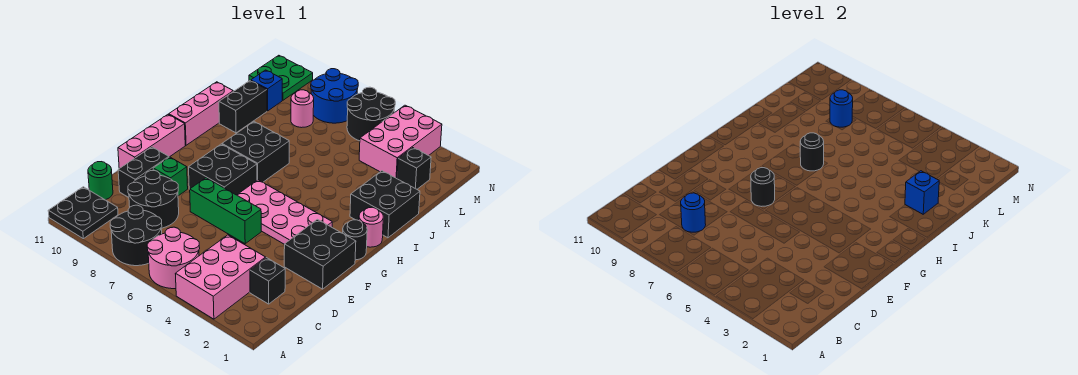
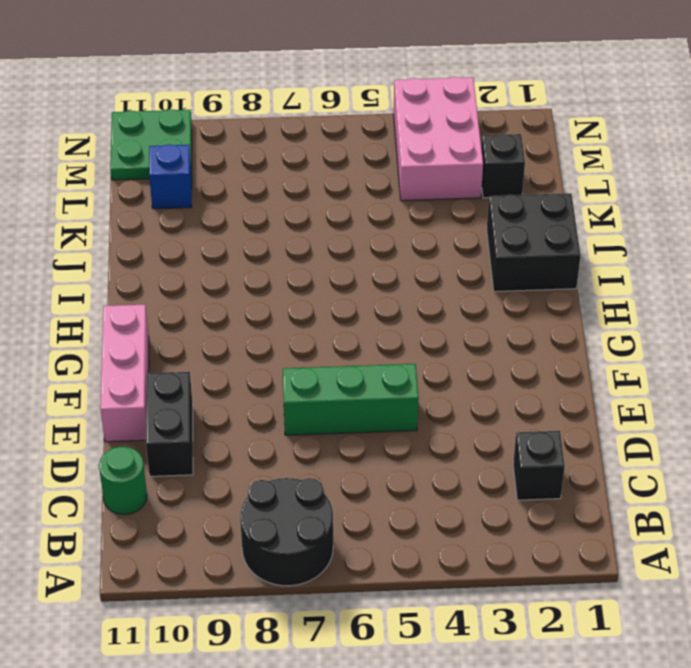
none -> pink brick A3:C4 level 1
none -> pink round brick A5:B6 level 1
none -> black plate A10:B11 level 1
none -> black round brick C8:D9 level 1

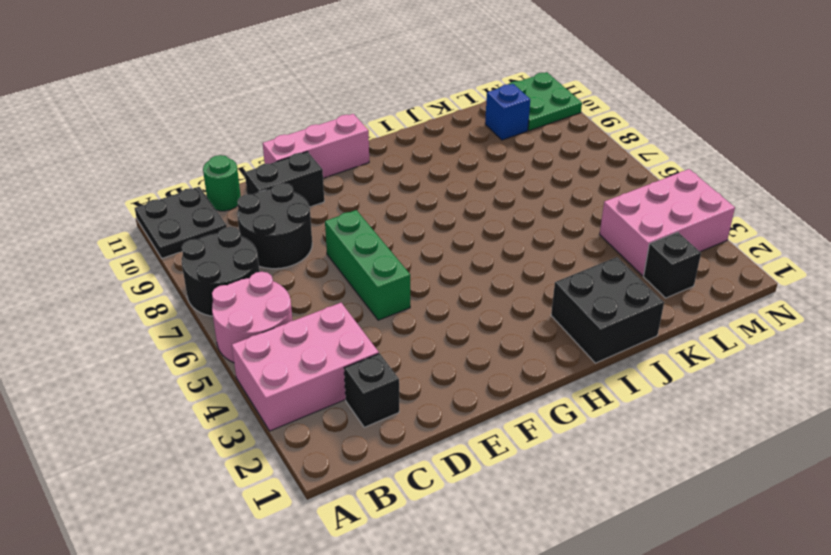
none -> black brick E1:F2 level 1
none -> green brick E9 level 1
none -> pink plate F3:G6 level 1
none -> black brick F7:G8 level 1

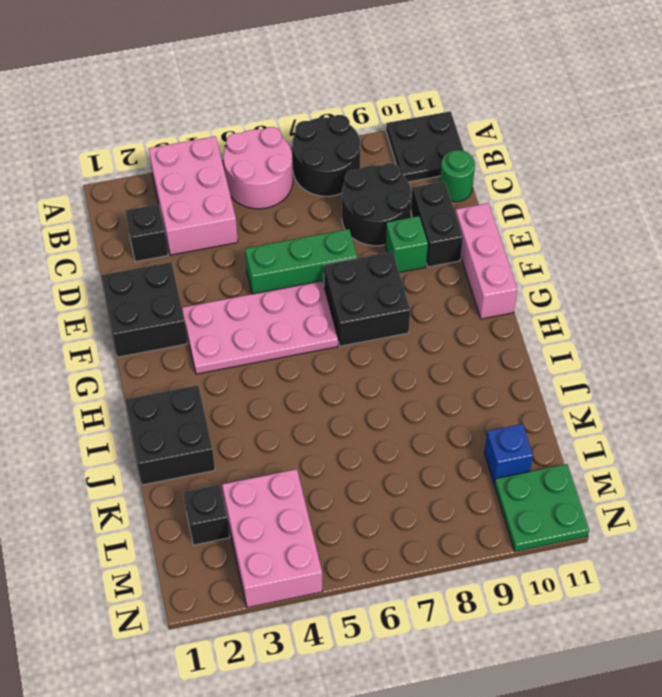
none -> black round brick G1 level 1
none -> pink round brick H1 level 1
none -> black brick H7:I8 level 1
none -> pink brick H11:J11 level 1

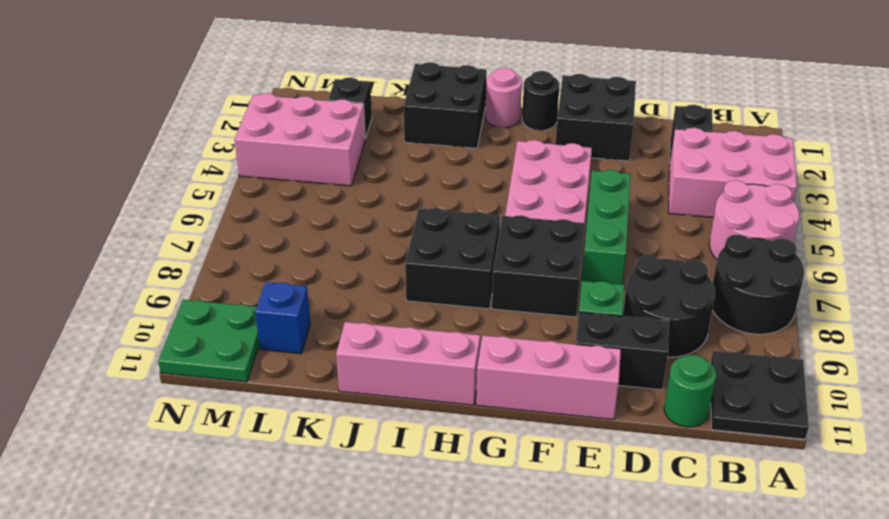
none -> black brick J10:K10 level 1
none -> pink round brick L8 level 1
none -> black round brick M5:N6 level 1
none -> blue round brick M7:N8 level 1

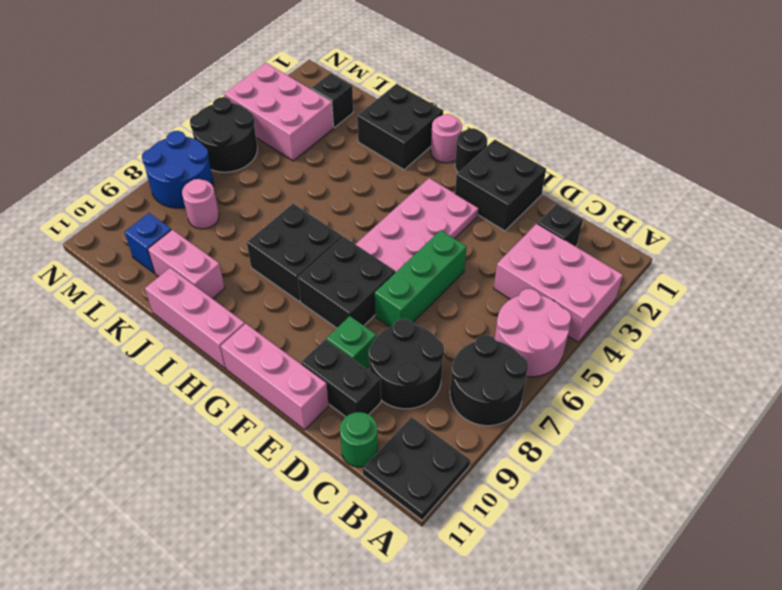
pink brick J10:K10 level 1 -> black brick J10:K10 level 1
none -> green plate M10:N11 level 1
none -> blue round brick C8 level 2
none -> black round brick F7 level 2
none -> black round brick I7 level 2

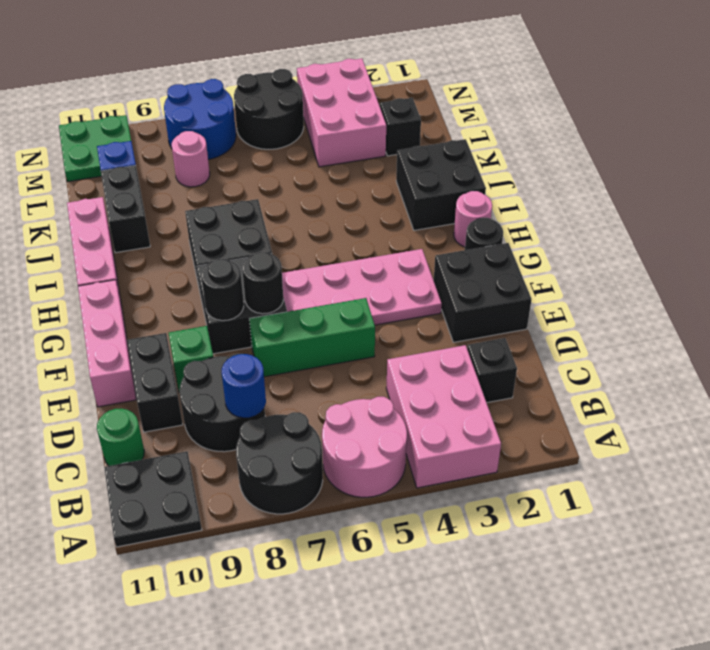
black round brick F8 level 2 -> black round brick I7 level 2
none -> blue brick J2 level 2
none -> blue round brick L8 level 2

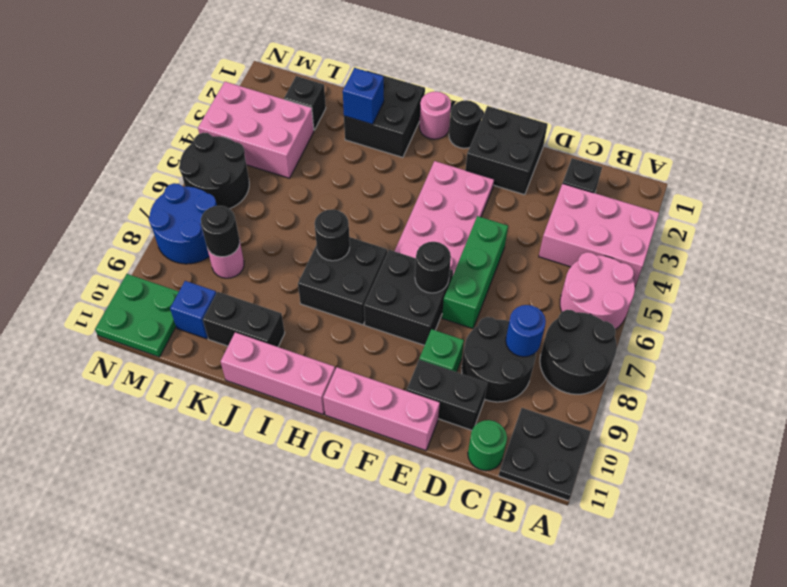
black round brick L8 level 2 -> blue round brick L8 level 2

